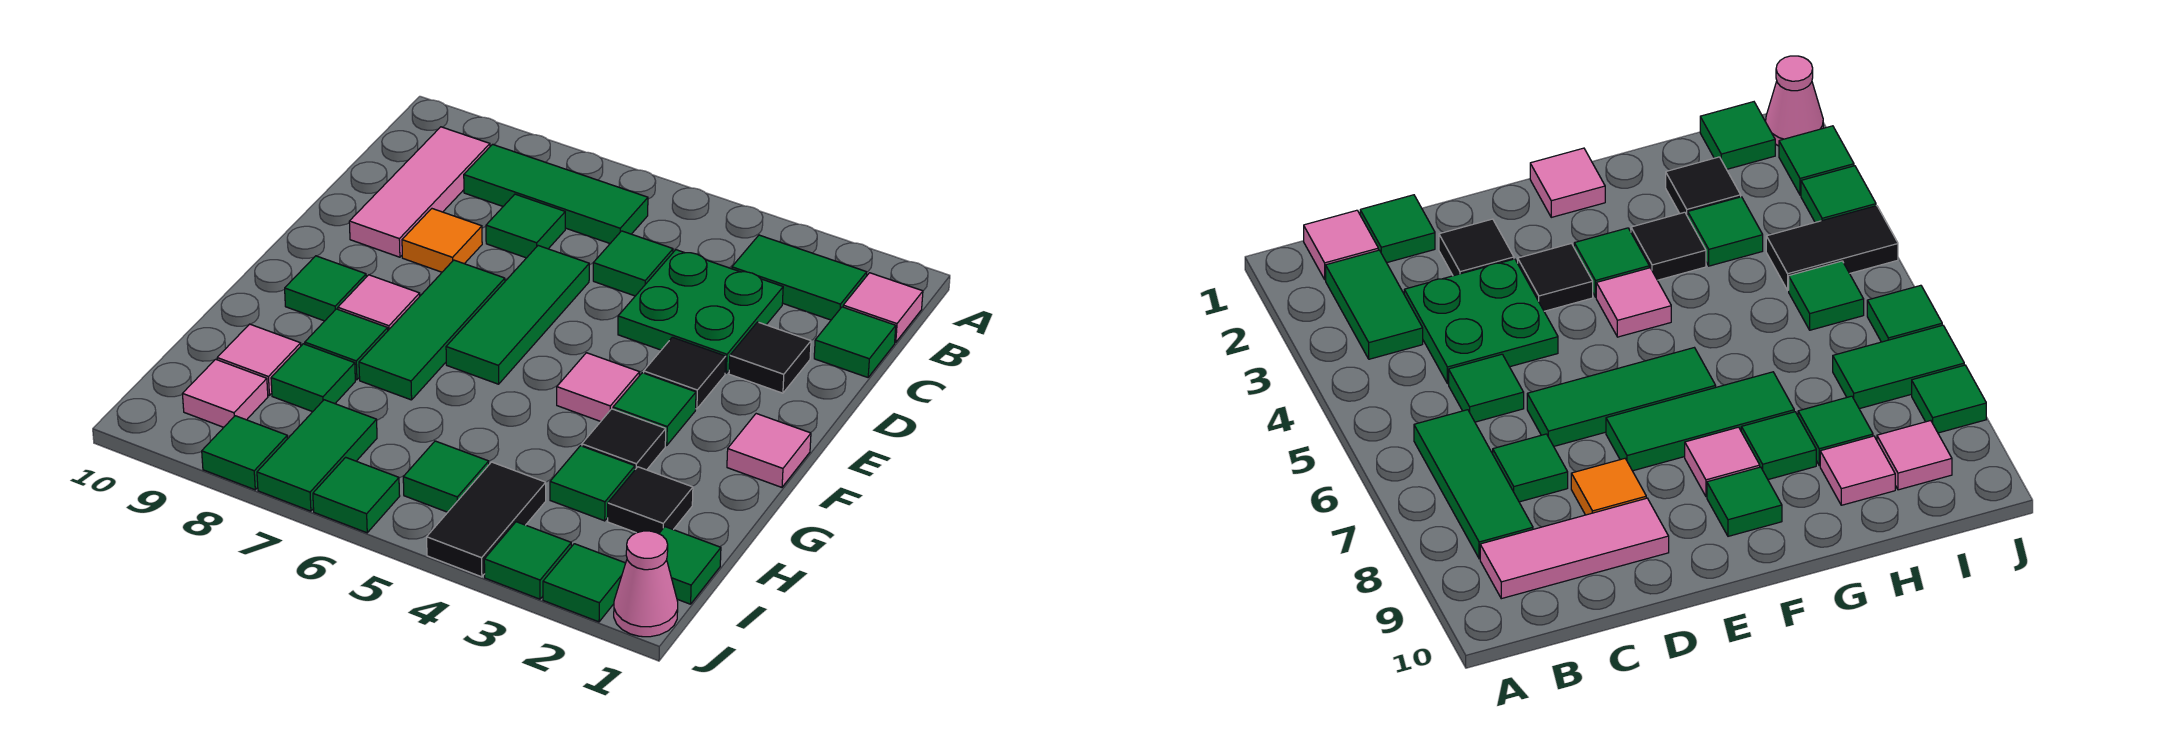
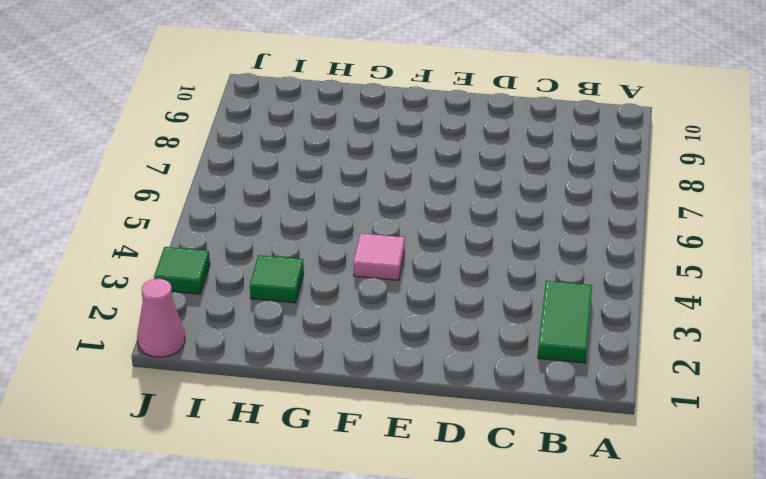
none -> pink tile B1 level 1
none -> green tile B6:B8 level 1
none -> pink tile B9:D9 level 1
none -> green tile C1 level 1

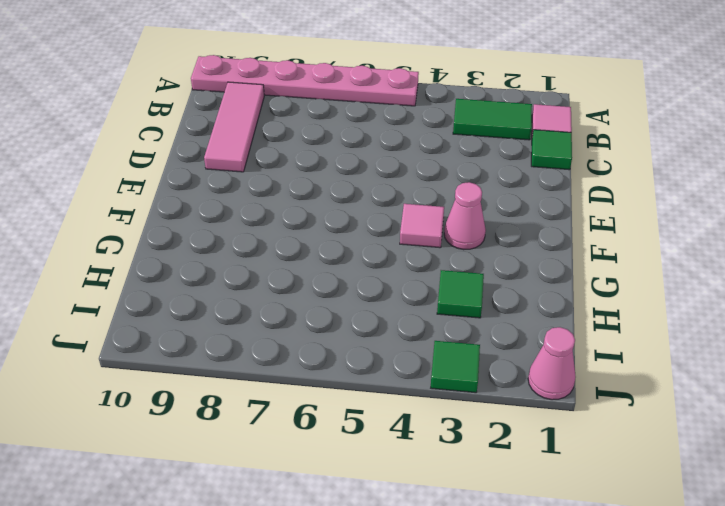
pink plate A5:A10 level 1 -> none
pink cone F3 level 1 -> green tile F3 level 1
none -> green tile B6:B8 level 1
none -> green plate C3:D4 level 1
none -> green tile C5 level 1
none -> green tile C7 level 1

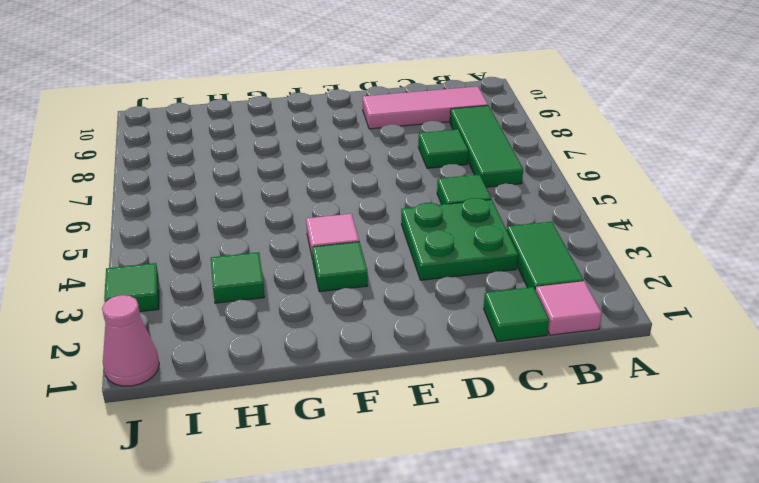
none -> black tile D2 level 1
none -> green tile D6:F6 level 1
none -> orange tile D8 level 1
none -> black tile E3 level 1

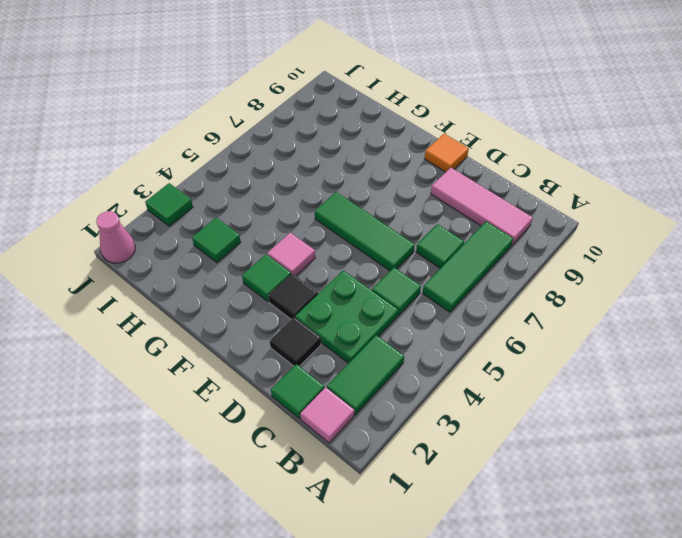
orange tile E10 level 1 -> orange tile D8 level 1
none -> green tile E7:G7 level 1
none -> pink tile F1 level 1
none -> pink tile F8 level 1
none -> green tile F9 level 1

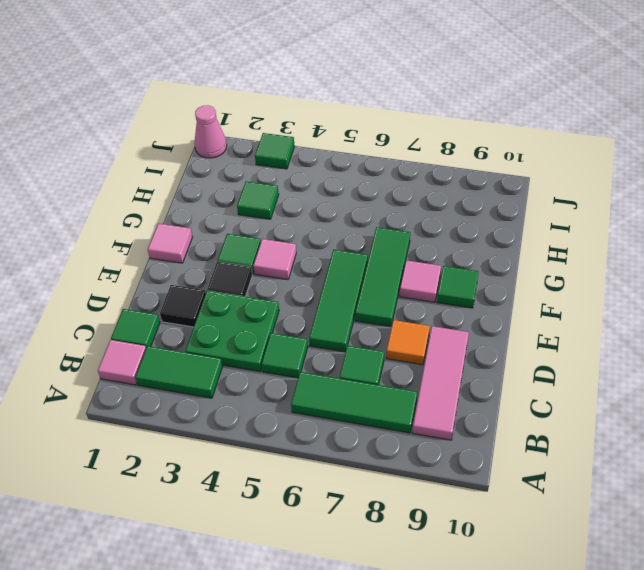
none -> black tile G3 level 1
none -> green tile G8 level 1
none -> black tile H2 level 1
none -> green tile H8 level 1

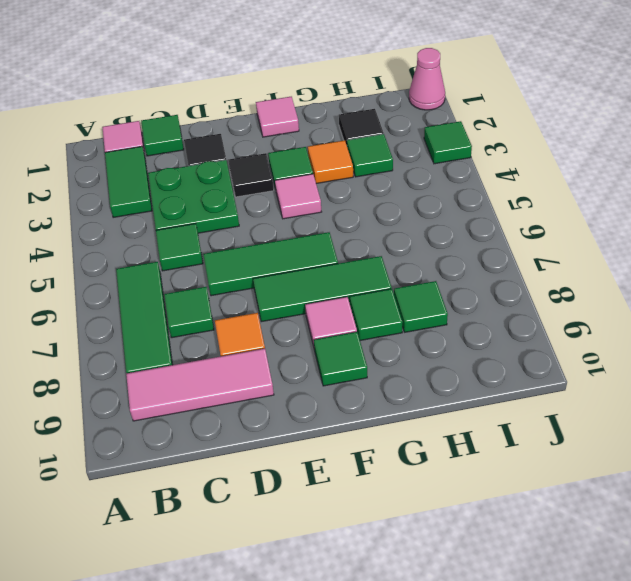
orange tile G3 level 1 -> black tile G3 level 1
none -> pink tile H9 level 1
none -> green tile I1 level 1
none -> black tile I4:J4 level 1
none -> green tile I5 level 1

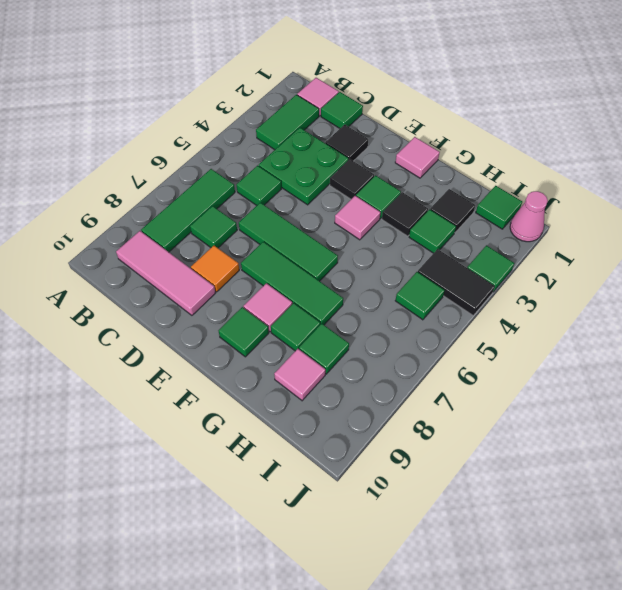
none -> green tile I7:J7 level 1
none -> pink tile I9 level 1
none -> green tile J2 level 1
none -> green tile J6 level 1

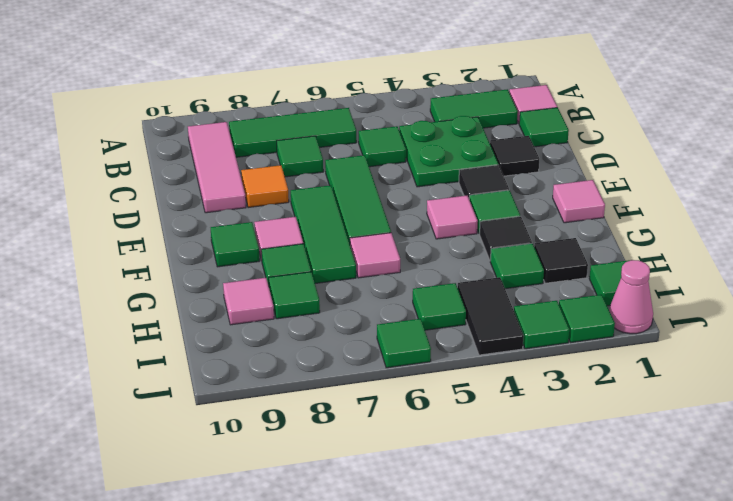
pink tile G6 level 1 -> pink tile I9 level 1
none -> green tile I7:J7 level 1
none -> green tile J8 level 1

